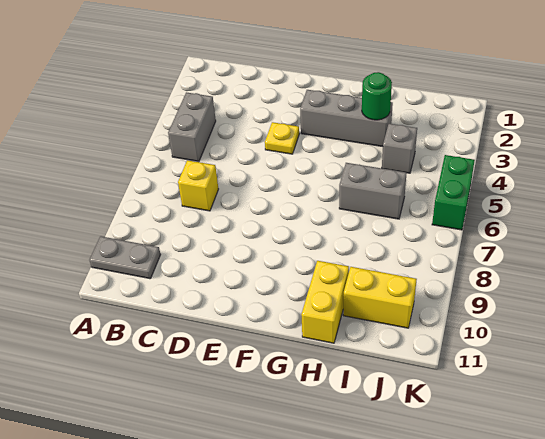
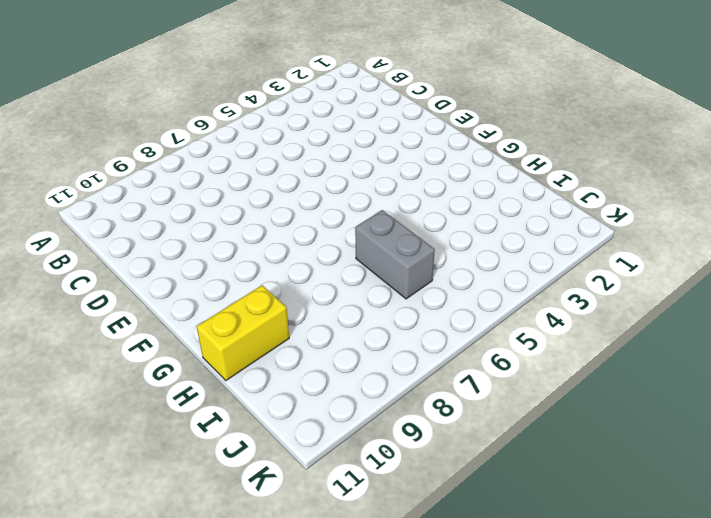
none -> grey plate A10:B10 level 1
none -> grey brick B4:B5 level 1

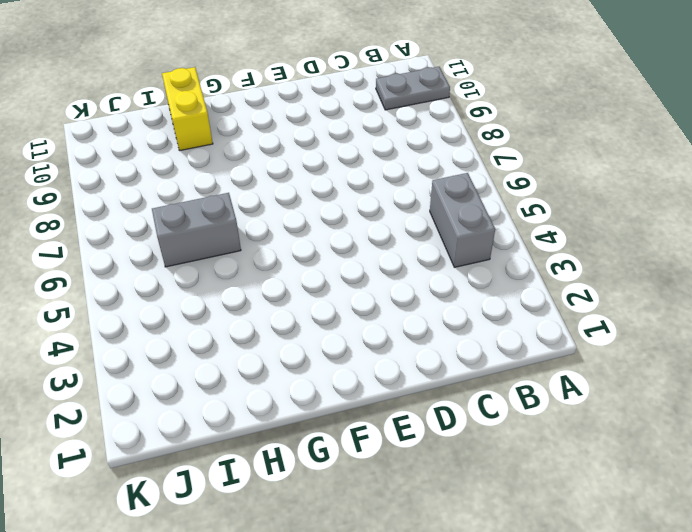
none -> yellow brick C7 level 1
none -> yellow plate E4 level 1

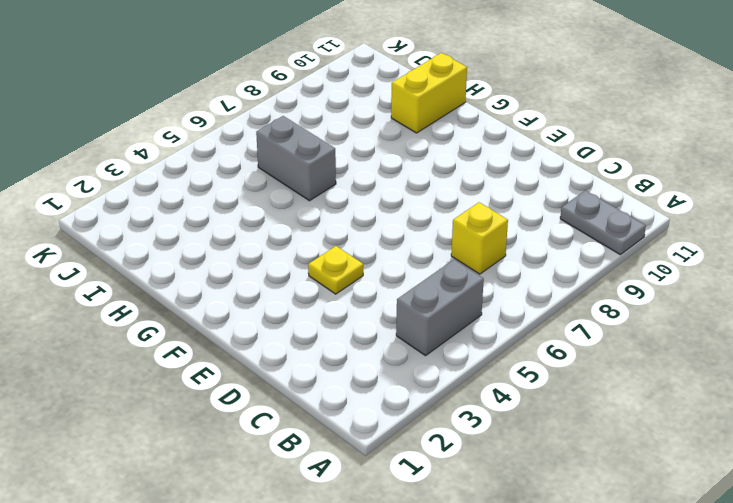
none -> grey brick F3:H3 level 1
none -> grey brick I4 level 1

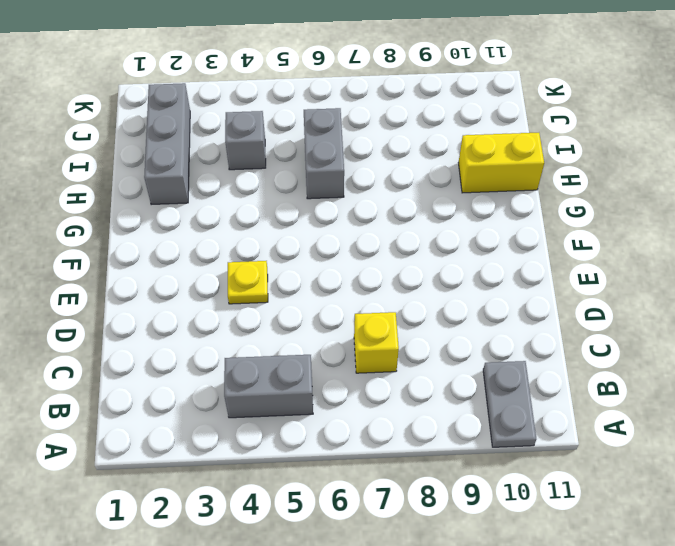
grey brick H2:J2 level 1 -> grey brick F3:H3 level 1
none -> yellow brick I10:J10 level 1
none -> green brick K5:K6 level 1

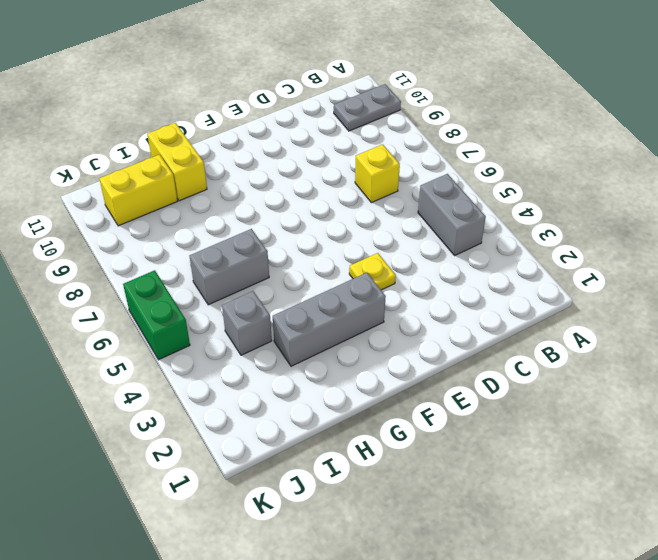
none -> green round brick H3 level 2

